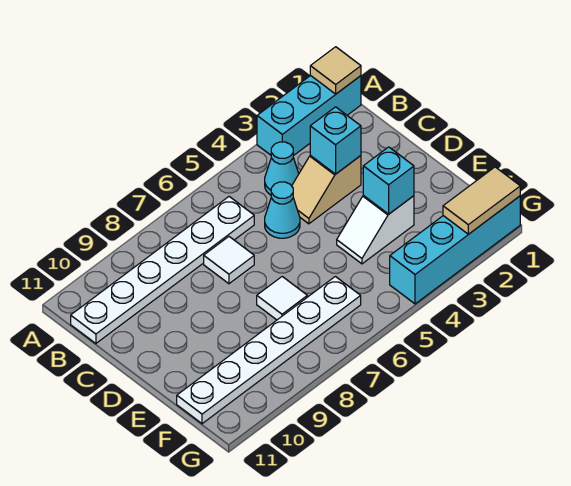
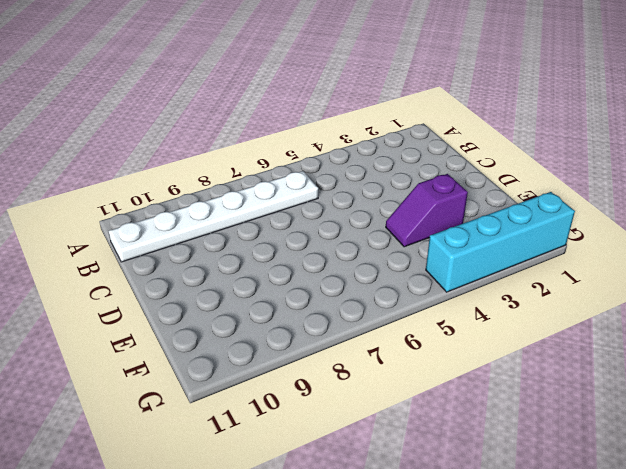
purple slope E3:E4 level 1 top 3 -> white slope E3:E4 level 1 top 3
none -> cyan brick A1:A3 level 1
none -> cyan cone B4 level 1
none -> tan slope C3:C4 level 1 top 3

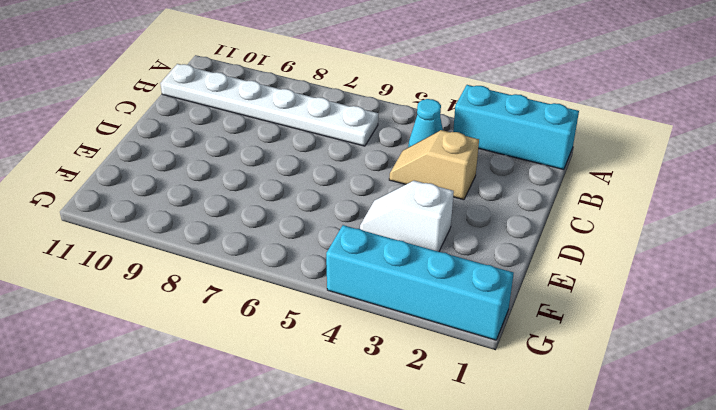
none -> cyan cone C5 level 1
none -> white tile C7 level 1
none -> white tile E7 level 1

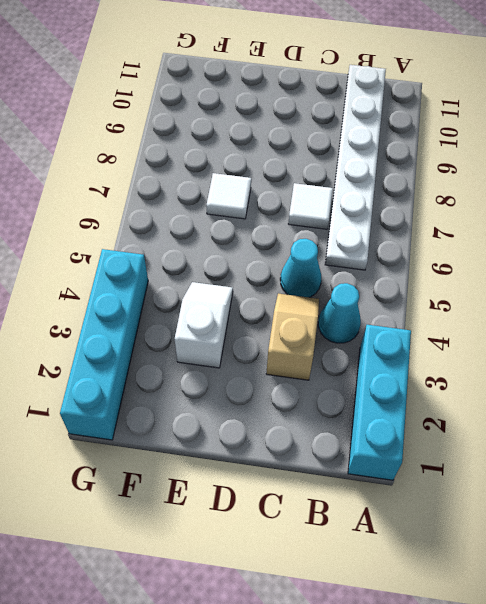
none -> white plate F6:F11 level 1
none -> tan tile A1 level 2
none -> cyan brick C3 level 2

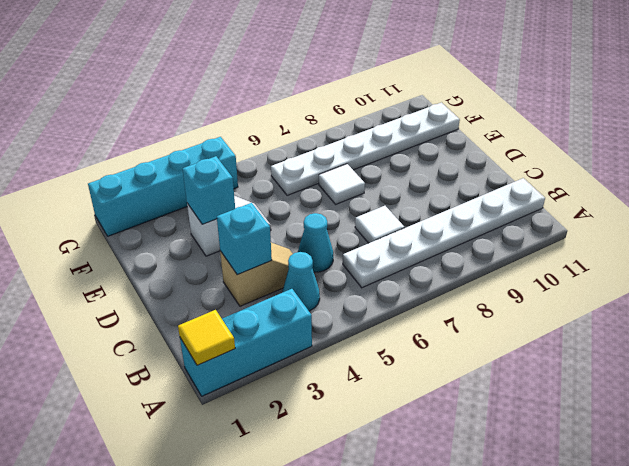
yellow tile A1 level 2 -> tan tile A1 level 2
none -> tan tile G1:G2 level 2

